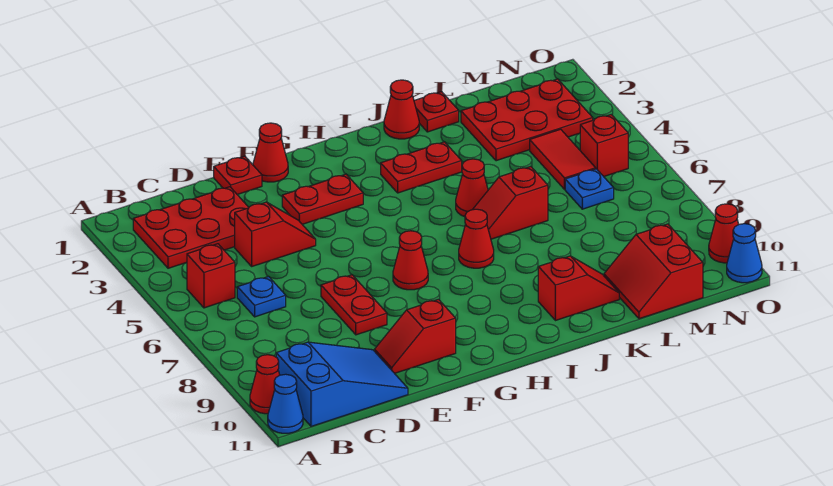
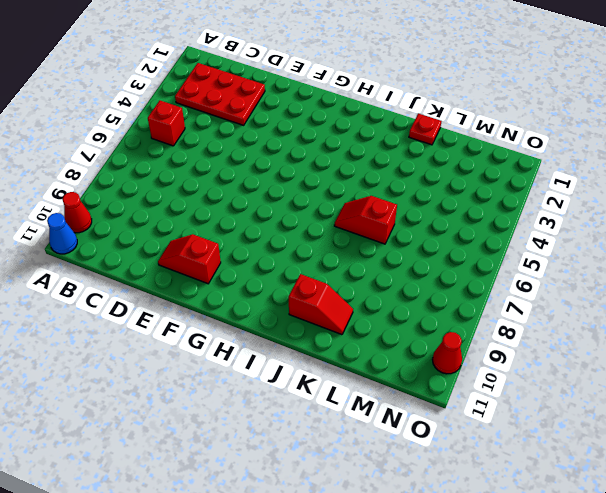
none -> blue slope B10:D11 level 1 top B
none -> blue plate C6 level 1
none -> red slope D4:E4 level 1 top D

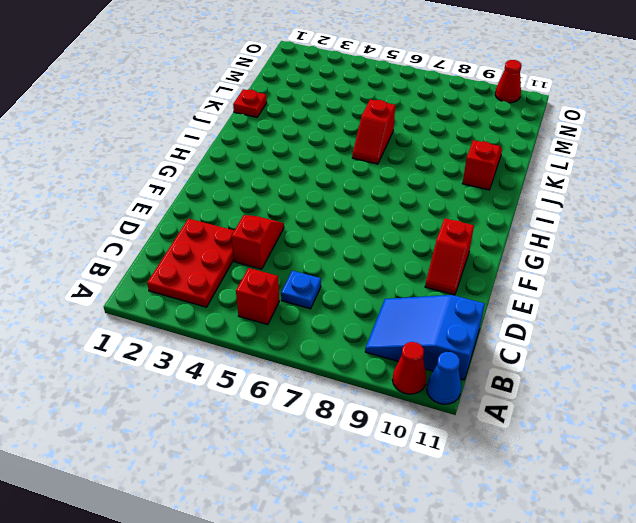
blue slope B9:C11 level 1 top 11 -> blue slope B10:D11 level 1 top B
none -> red plate E1 level 1
none -> red plate E7:E8 level 1
none -> red cone F1 level 1

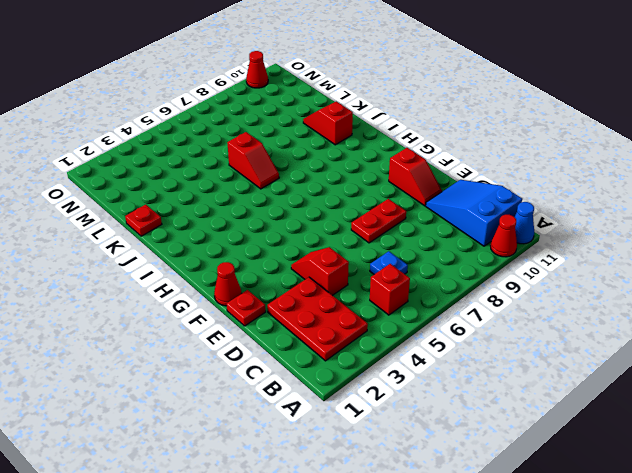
none -> red plate F3:G3 level 1
none -> red cone G7 level 1
none -> red plate I3:J3 level 1

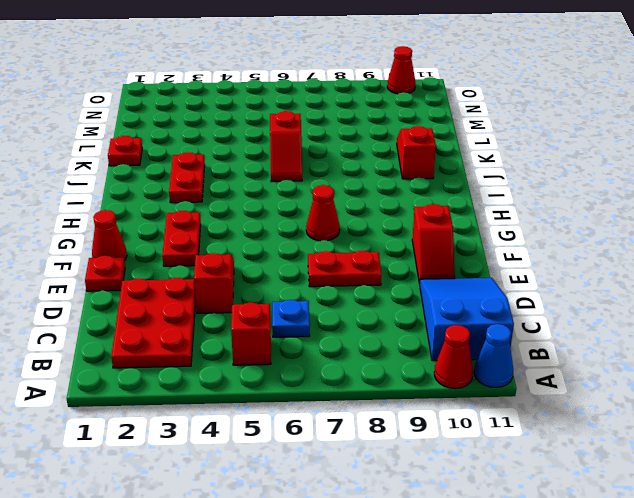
none -> red cone I7 level 1
none -> red cone J1 level 1
none -> red cone J5 level 1

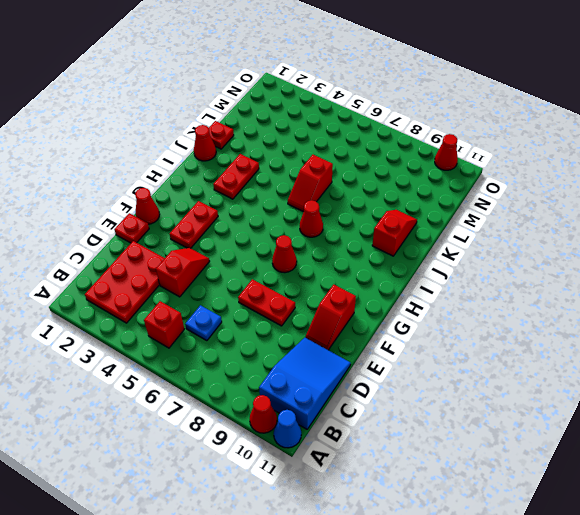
none -> red cone J5 level 1
none -> red plate L2:N3 level 1
none -> red slope L10:M11 level 1 top M

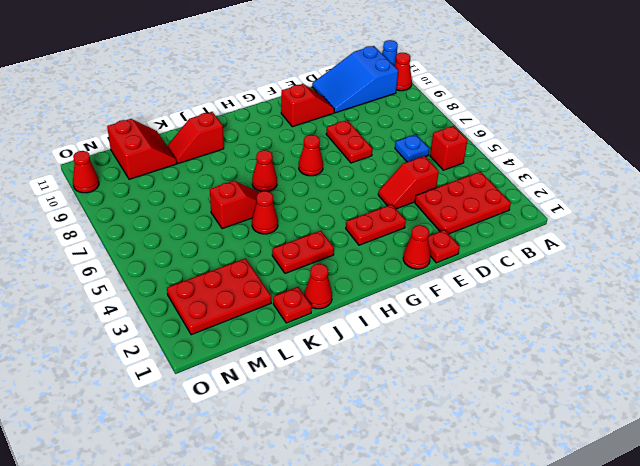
none -> red tile M4:M5 level 1
none -> blue plate M6 level 1
none -> red brick N5 level 1

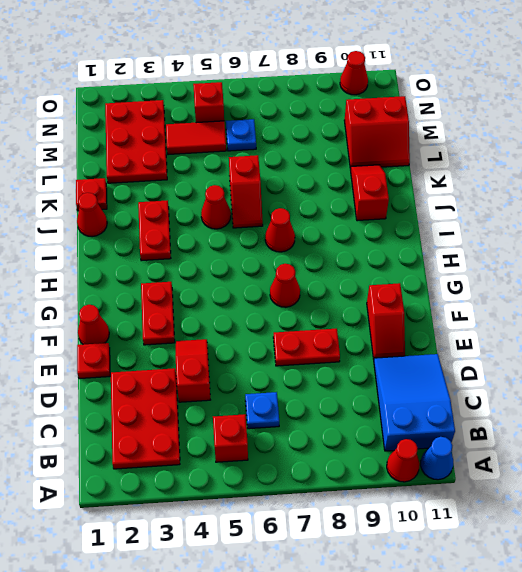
none -> blue cone O11 level 1

